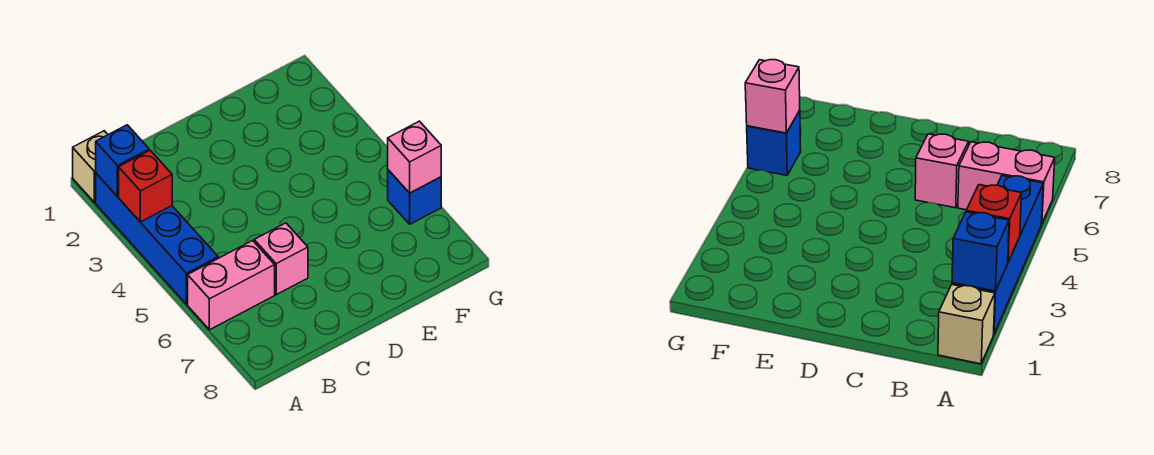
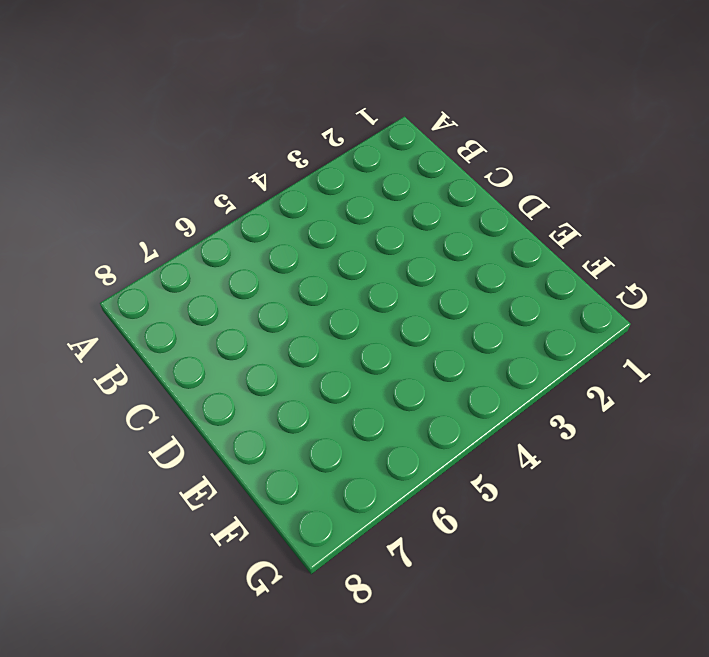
none -> tan brick A1 level 1
none -> blue brick A2:A5 level 1

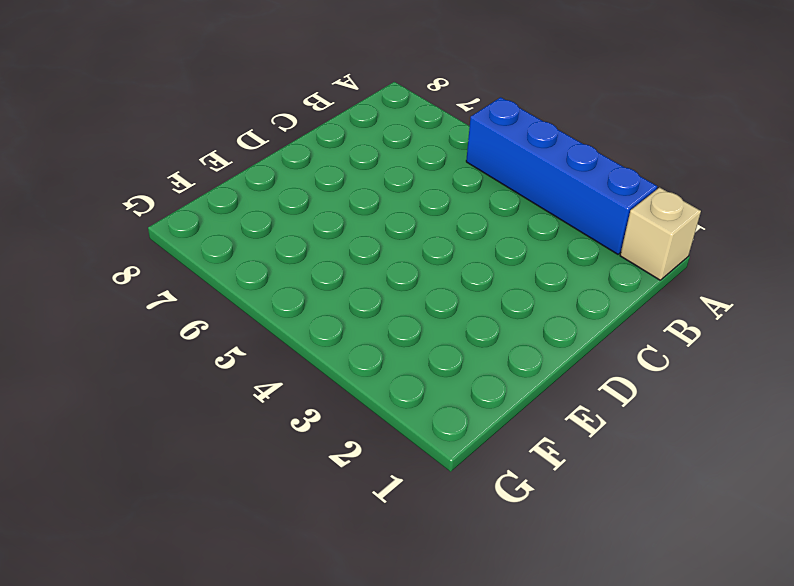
none -> pink brick A6:B6 level 1
none -> pink brick C6 level 1

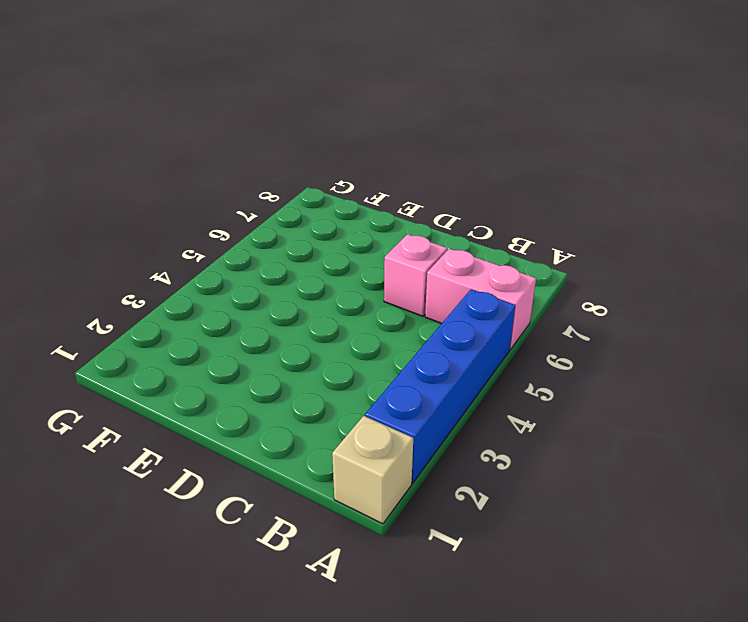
none -> blue brick G6 level 1
none -> blue brick A2 level 2

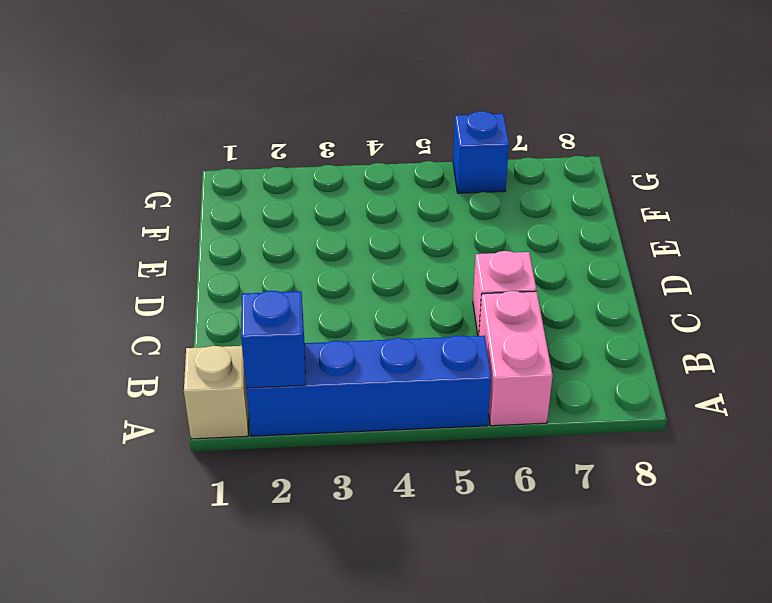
none -> red brick A3 level 2
none -> pink brick G6 level 2

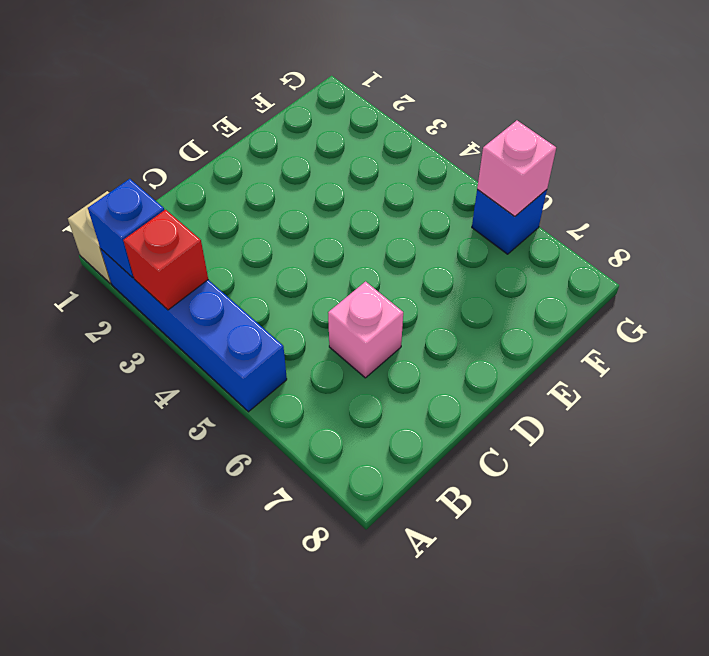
none -> pink brick A6:B6 level 1

